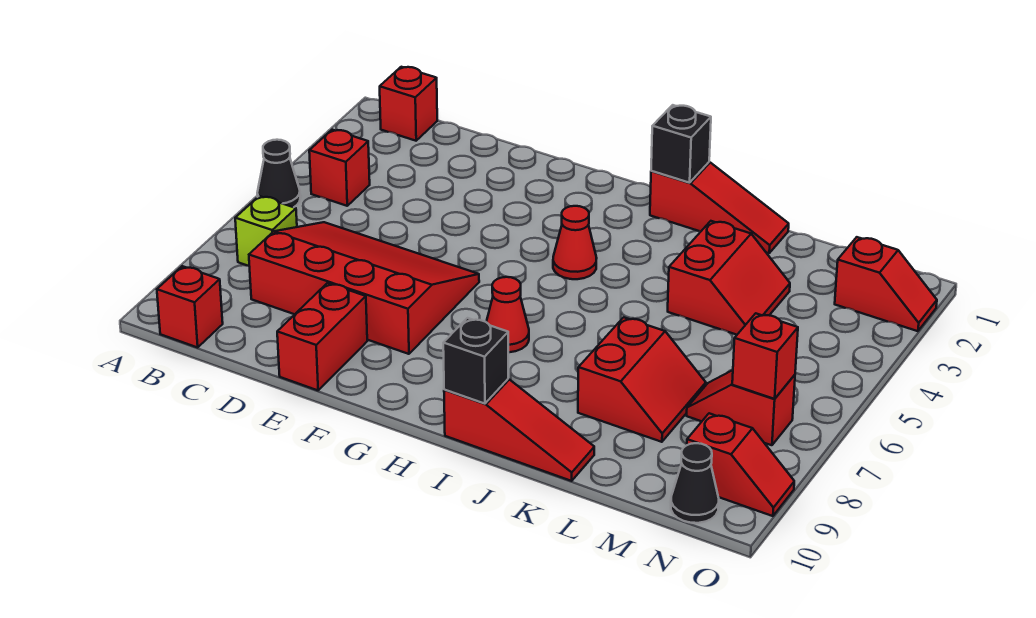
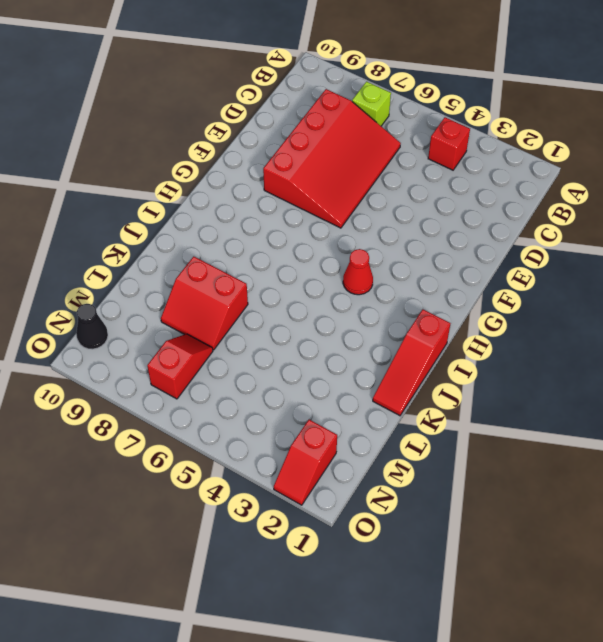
none -> black cone A5 level 1
none -> red brick B1 level 1
none -> red brick B10 level 1

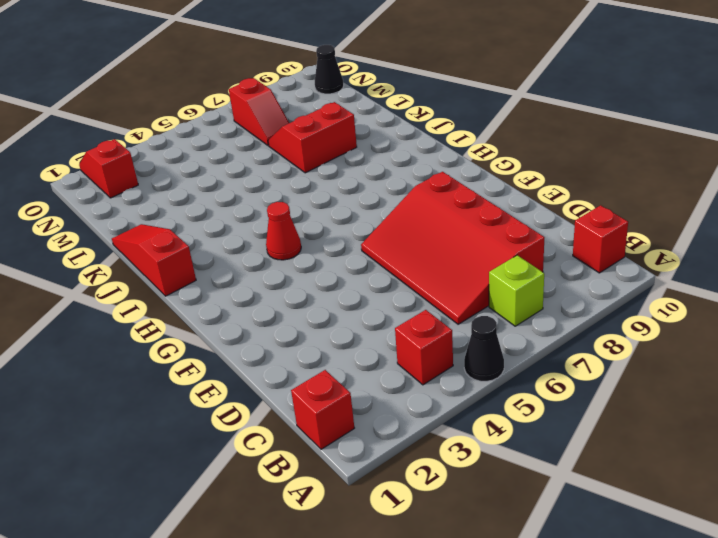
none -> red brick E9:E10 level 1
none -> red cone H7 level 1
none -> red slope I10:K10 level 1 top I

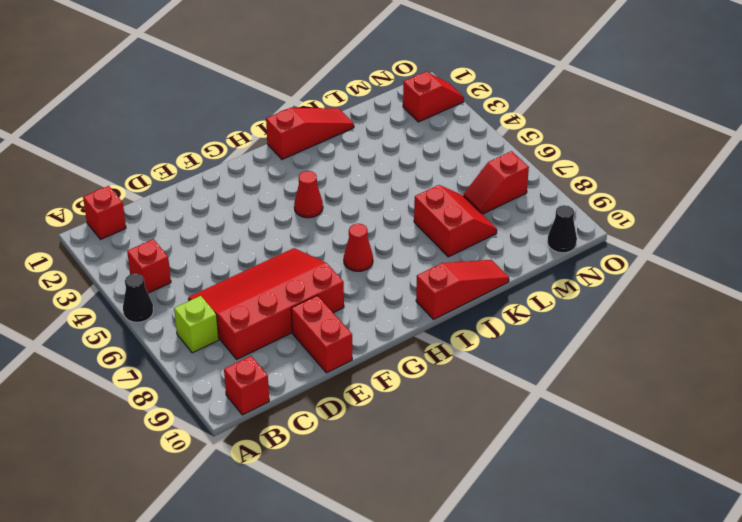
none -> red slope K3:L4 level 1 top K
none -> red slope N9:O9 level 1 top N
none -> black brick I1 level 2

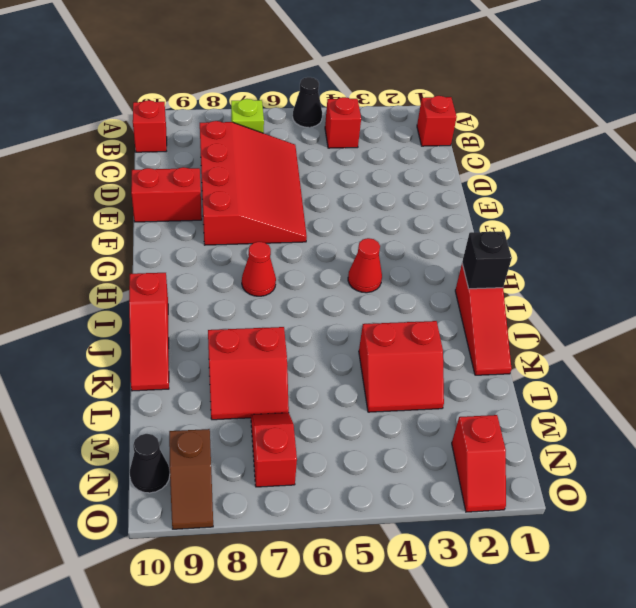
brown slope N9:O9 level 1 top N -> red slope N9:O9 level 1 top N
none -> black brick I10 level 2
none -> red brick N7 level 2

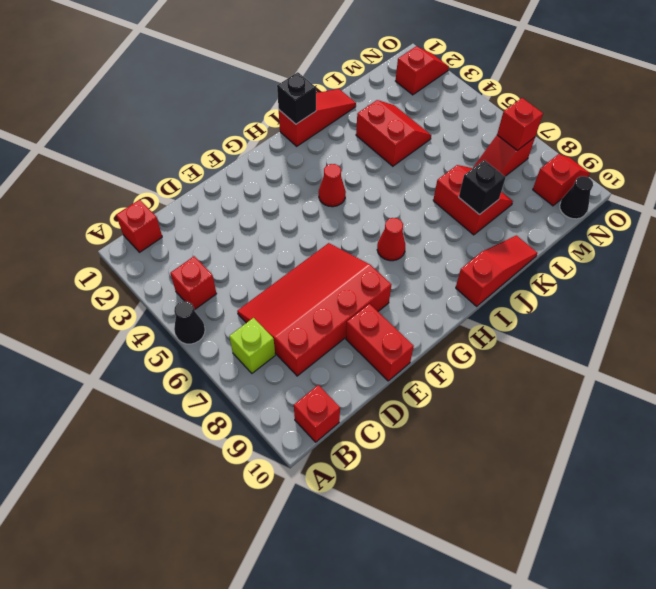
black brick K8 level 2 -> black brick I10 level 2

